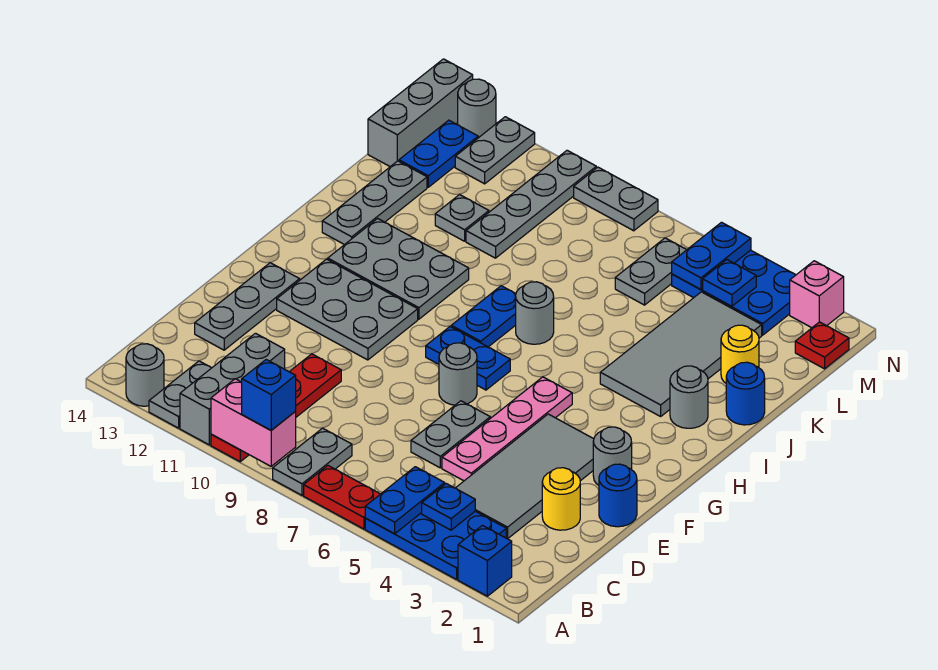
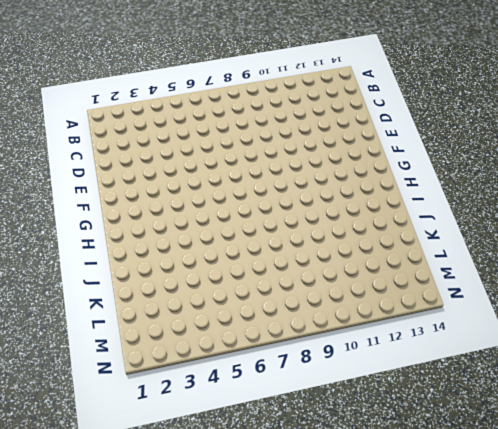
none -> blue brick A2 level 1
none -> blue plate A3:B5 level 1
none -> red plate A6:A7 level 1
none -> grey plate A8:B8 level 1

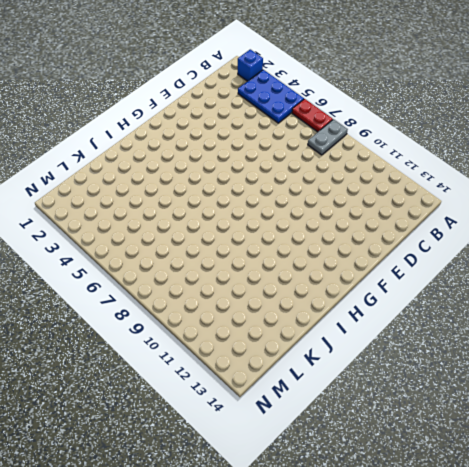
none -> red plate A10:D10 level 1
none -> grey brick A11:C11 level 1
none -> grey plate A12:B12 level 1
none -> grey round brick A13 level 1

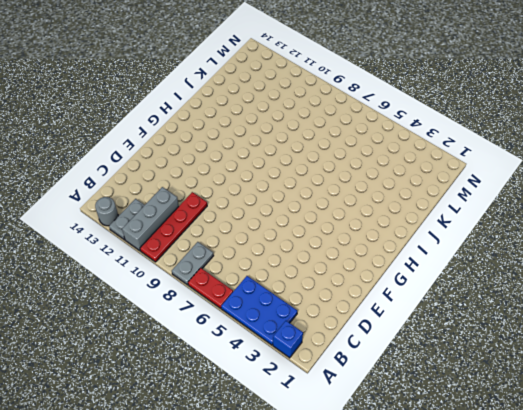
none -> grey tile C3:F4 level 1
none -> yellow round brick D2 level 1
none -> pink plate D5:G5 level 1
none -> grey plate D6:E6 level 1

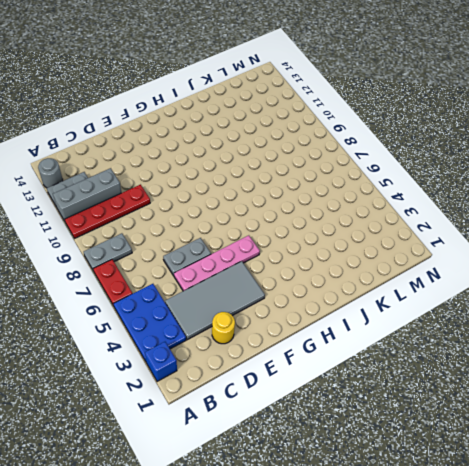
none -> grey plate D13:F13 level 1
none -> blue round brick E1 level 1
none -> grey round brick F2 level 1
none -> grey round brick F7 level 1

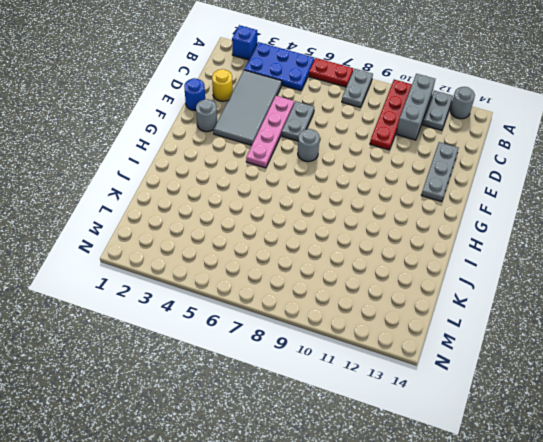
none -> grey plate F10:G12 level 1
none -> blue plate G7:G8 level 1
none -> blue plate H8:I8 level 1
none -> grey plate H10:I12 level 1

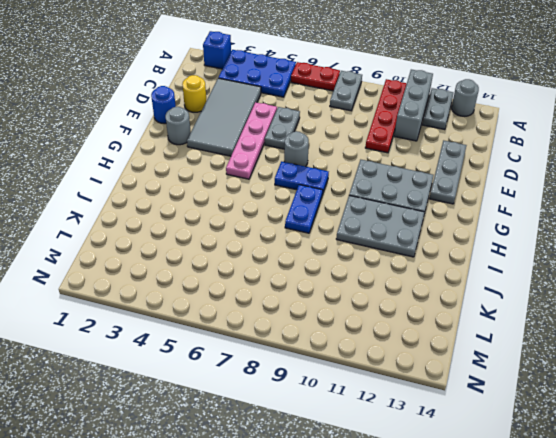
none -> grey round brick I2 level 1
none -> grey tile I3:L4 level 1
none -> grey round brick I7 level 1
none -> grey plate I13:K13 level 1

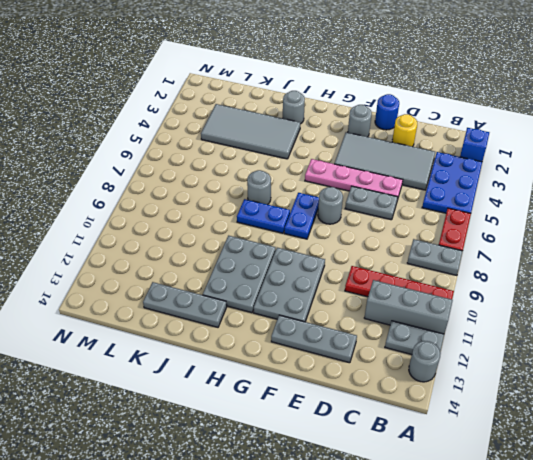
none -> blue round brick J1 level 1
none -> yellow round brick K2 level 1
none -> grey plate K10:N10 level 1
none -> grey plate K11 level 1

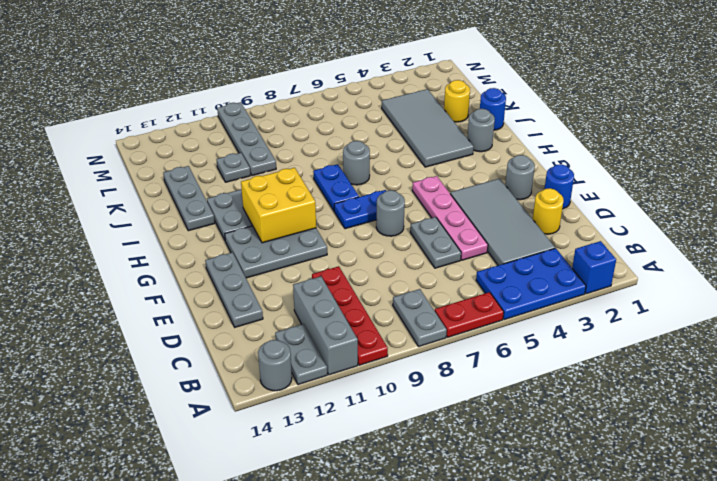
yellow brick G10:H11 level 2 -> none
none -> grey plate L6:M6 level 1
none -> blue plate L13:M13 level 1
none -> grey brick L14:N14 level 1
none -> red plate M1 level 1

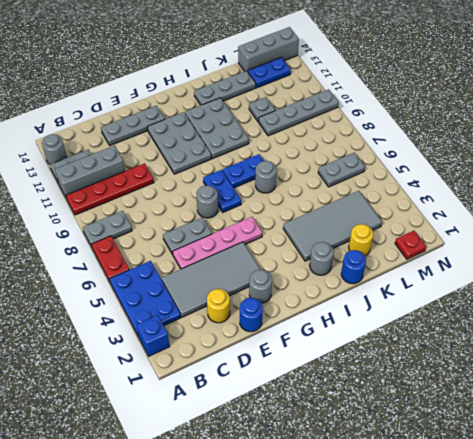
none -> blue plate M3:N5 level 1
none -> grey plate M12:N12 level 1
none -> pink brick N2 level 1
none -> grey plate N8:N9 level 1

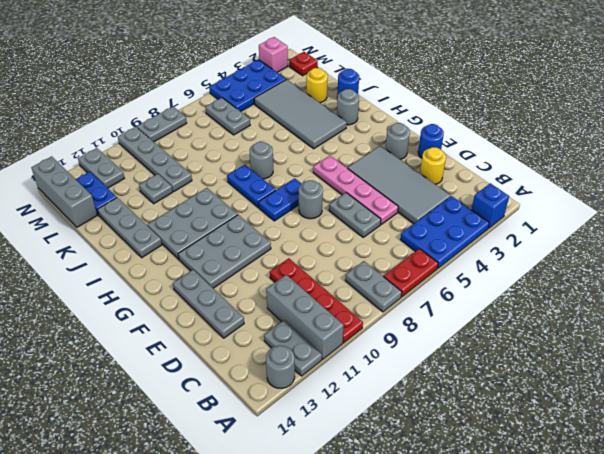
none -> grey round brick N13 level 1
none -> blue plate A5:B5 level 2
none -> pink brick A9:A10 level 2
none -> blue plate B4 level 2

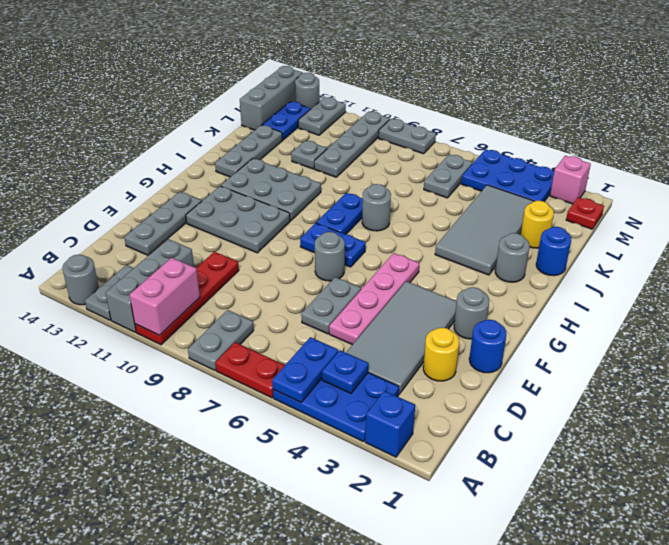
pink brick A10:B10 level 2 -> pink brick A9:A10 level 2
none -> blue plate M4 level 2
none -> blue plate M5:N5 level 2
none -> blue brick A9 level 3

